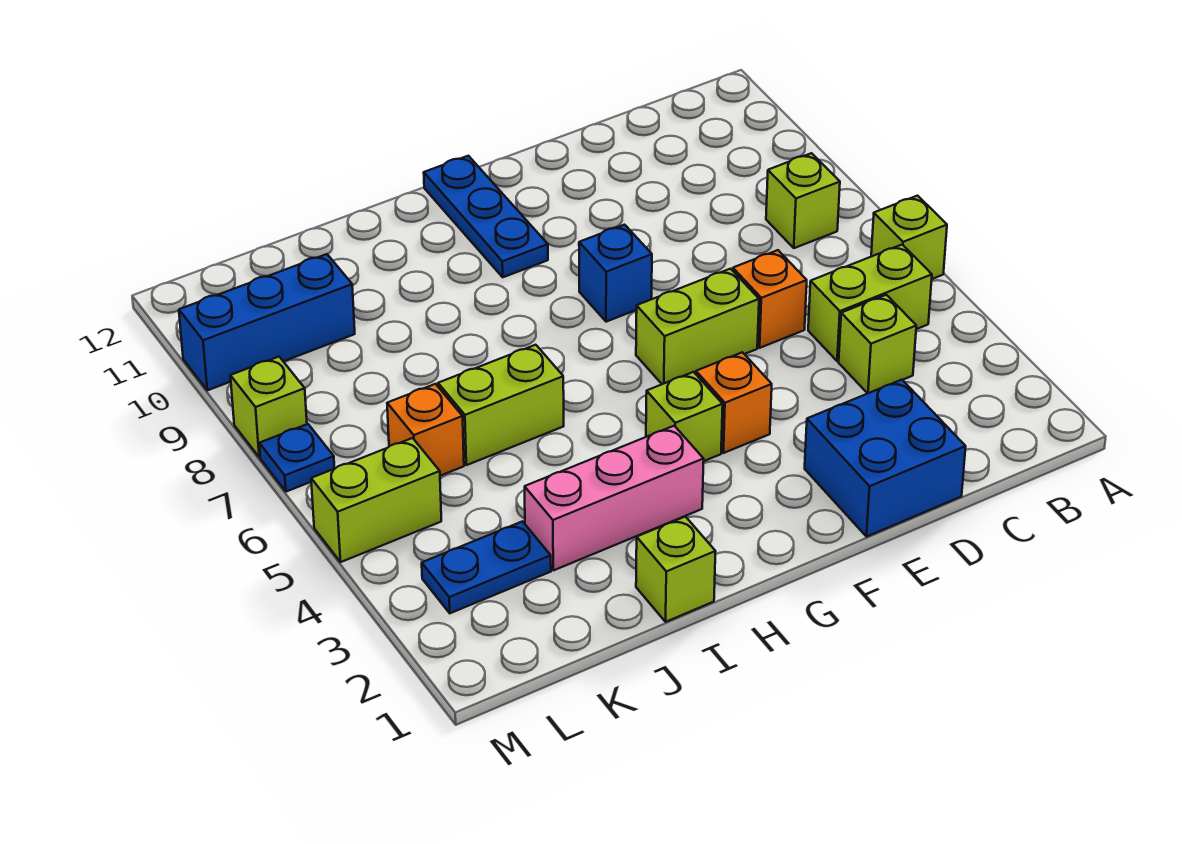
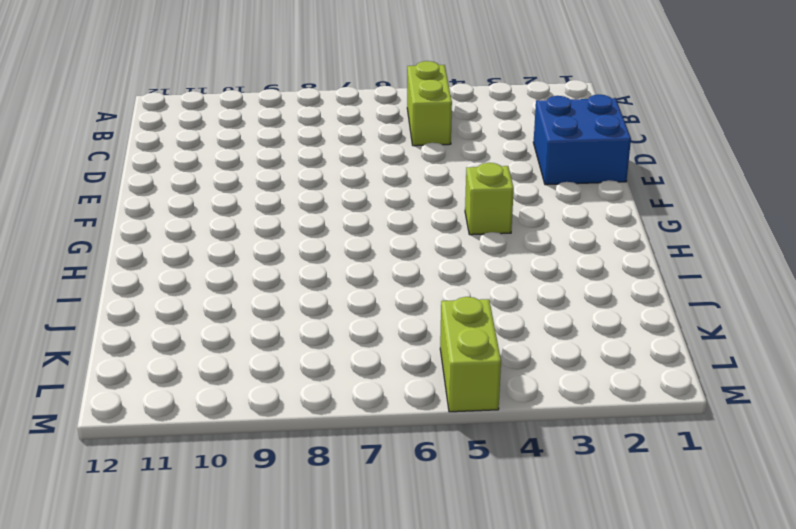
none -> lime brick A6 level 1
none -> lime brick B8 level 1
none -> lime brick C4 level 1

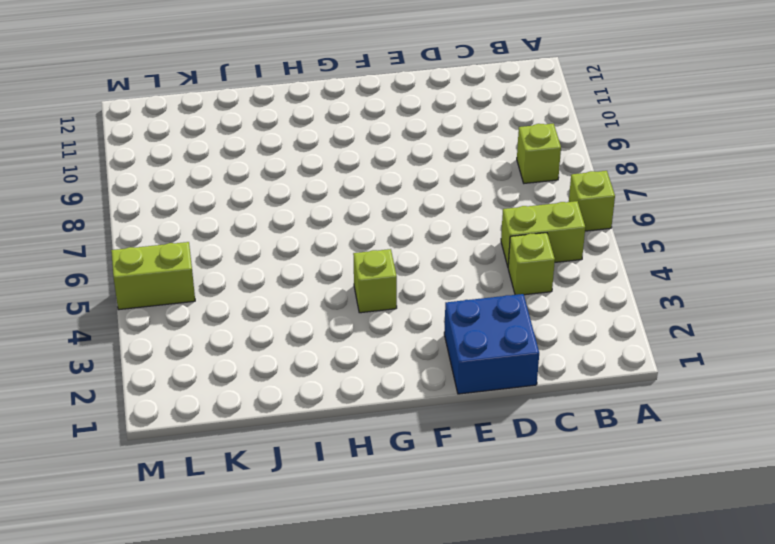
none -> orange brick D6 level 1
none -> lime brick E6:F6 level 1
none -> orange brick F4 level 1

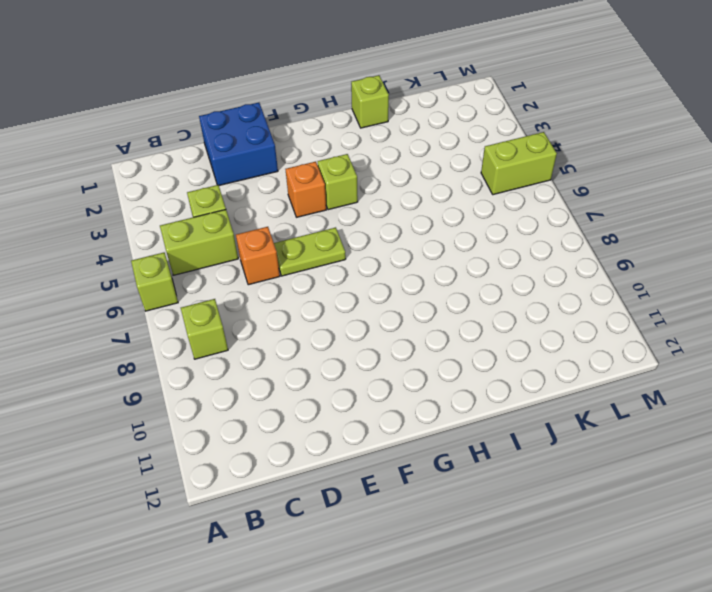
lime plate E6:F6 level 1 -> lime brick E6:F6 level 1
none -> blue brick F8 level 1
none -> blue plate G10:G12 level 1
none -> pink brick H3:J3 level 1

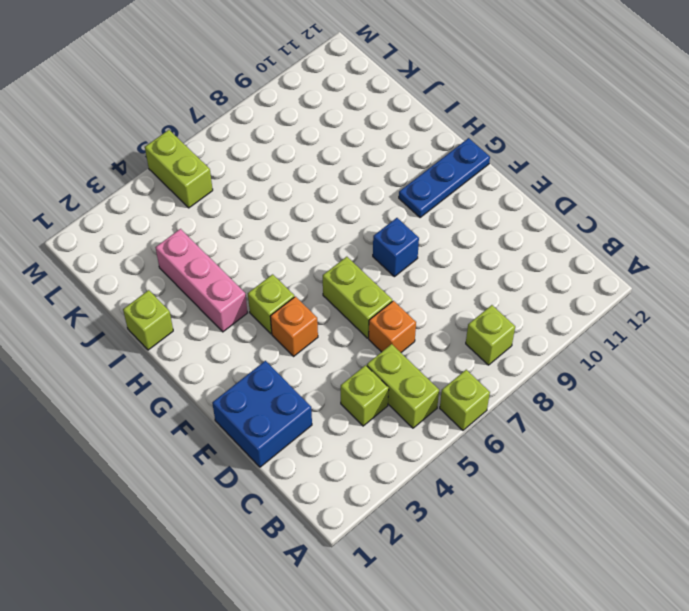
none -> lime brick I6:J6 level 1
none -> blue plate K3:L3 level 1
none -> orange brick K6 level 1

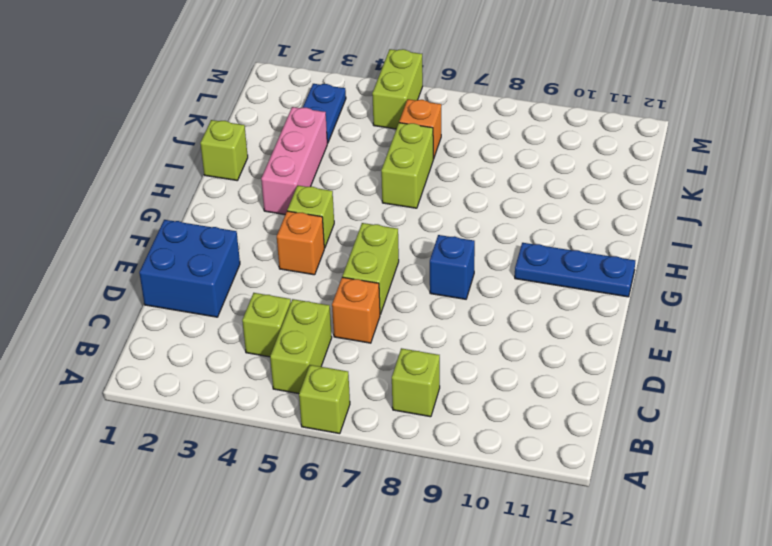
none -> blue brick K10:M10 level 1
none -> blue plate M7 level 1
none -> lime brick M8 level 1

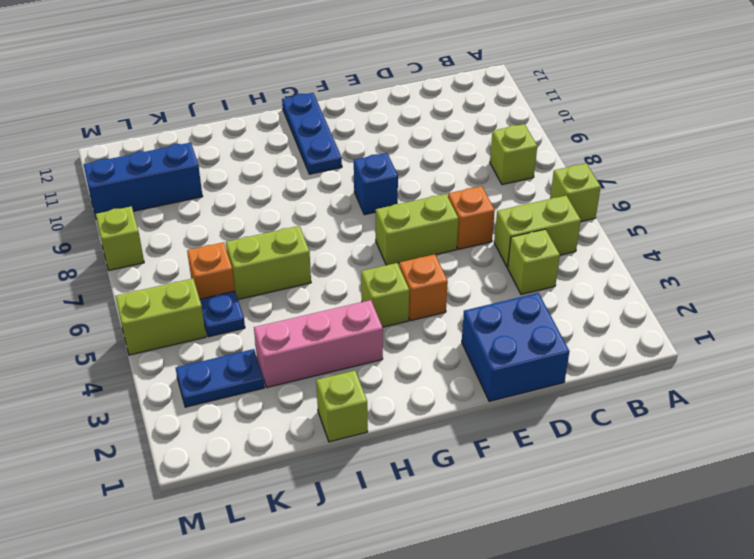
blue plate K5 level 1 -> blue plate M7 level 1

